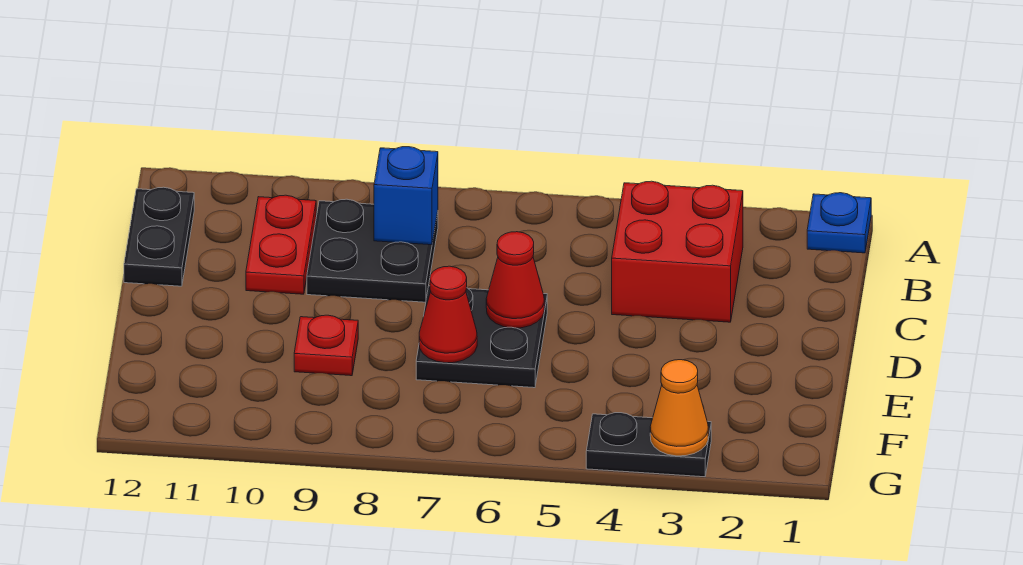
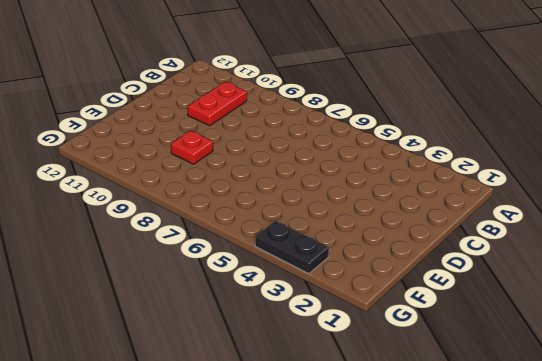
none -> blue plate A1 level 1
none -> red brick B3:C4 level 1
none -> black plate B8:C9 level 1

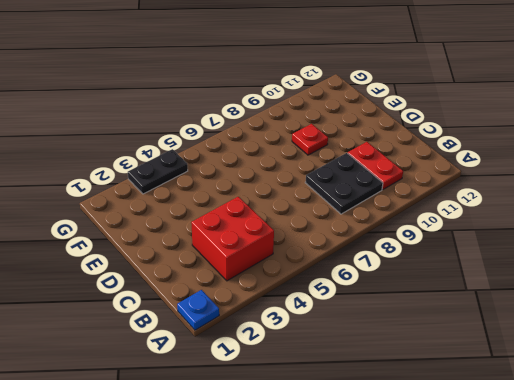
none -> black plate B12:C12 level 1
none -> black plate D6:E7 level 1
none -> blue brick B8 level 2

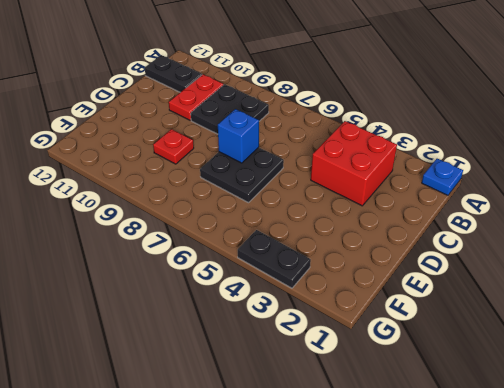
black plate B11:B12 level 1 -> black plate B12:C12 level 1
blue brick D7 level 2 -> blue brick B8 level 2
none -> red cone D6 level 2
none -> red cone E7 level 2
none -> orange cone G3 level 2

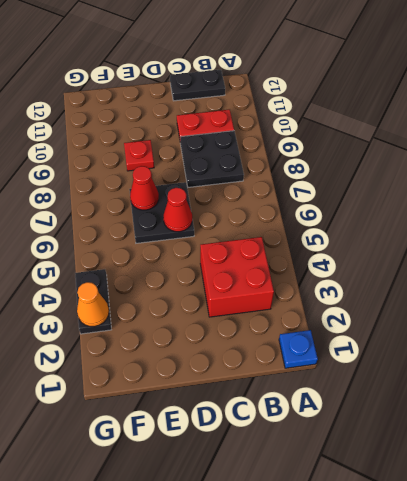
none -> blue brick B8 level 2

